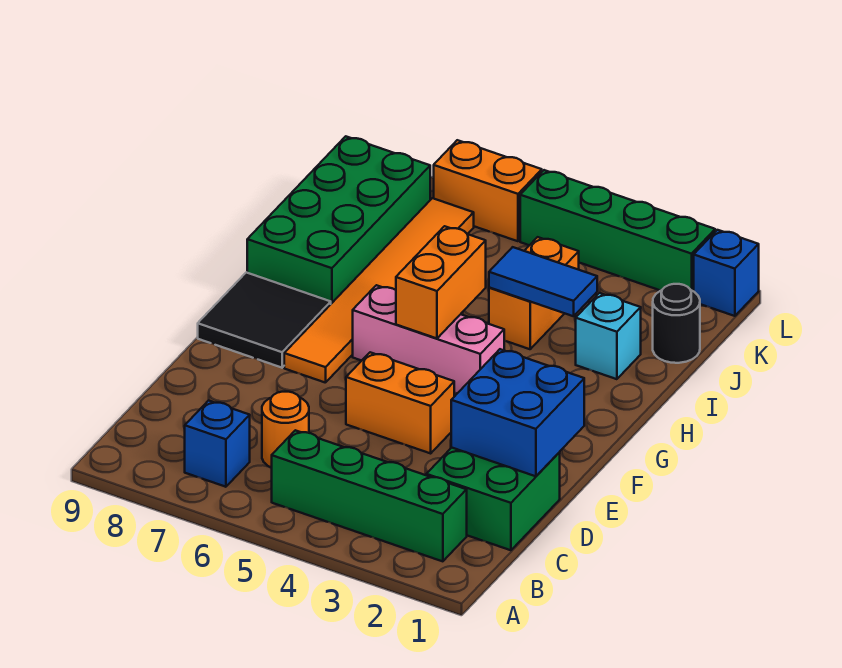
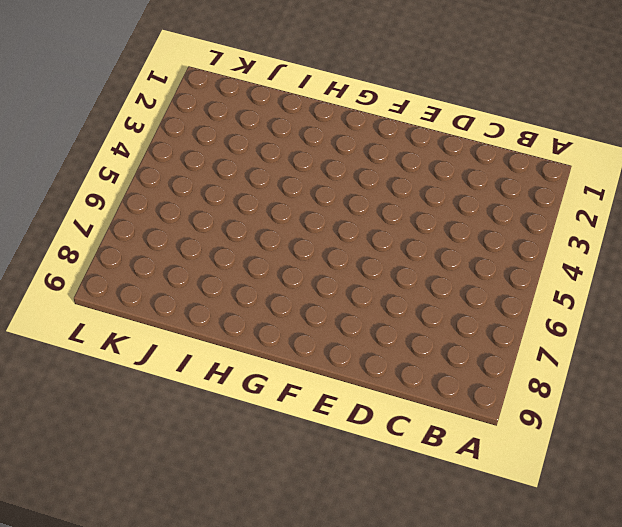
none -> green brick B2:B5 level 1
none -> blue brick B7 level 1
none -> green brick C1:D2 level 1

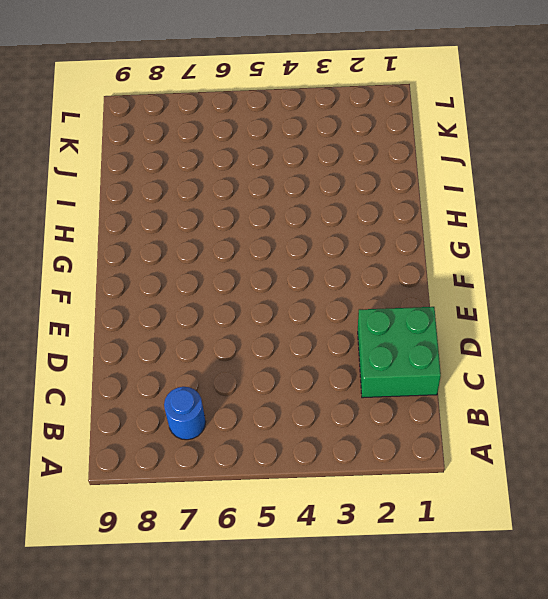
blue round brick B7 level 1 -> blue brick B7 level 1
none -> green brick B2:B5 level 1
none -> orange round brick C6 level 1
none -> orange brick E4:E5 level 1

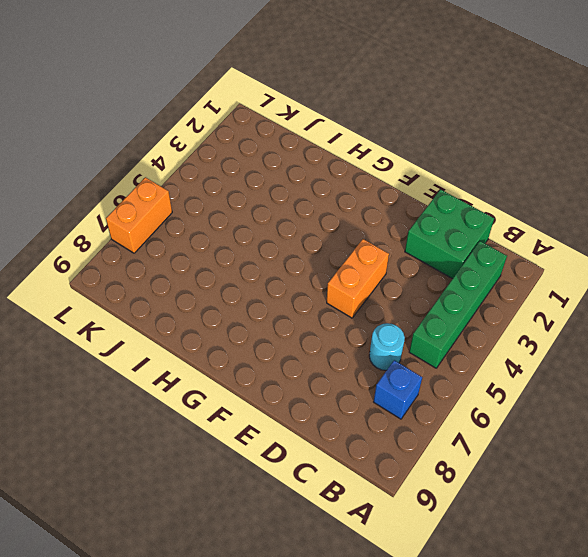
cyan round brick C6 level 1 -> orange round brick C6 level 1
none -> orange tile F7:K7 level 1
none -> black tile F8:G9 level 1
none -> pink brick G4:G6 level 1

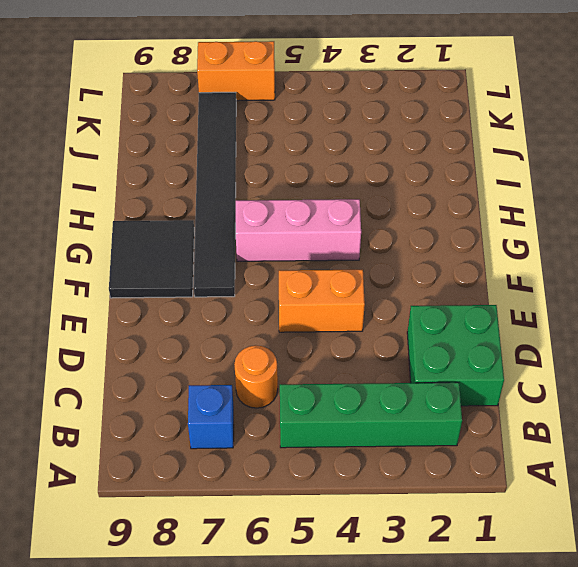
black tile F7:K7 level 1 -> orange tile F7:K7 level 1
none -> green brick H8:K9 level 1
none -> cyan brick I2 level 1
none -> orange brick I4:J4 level 1

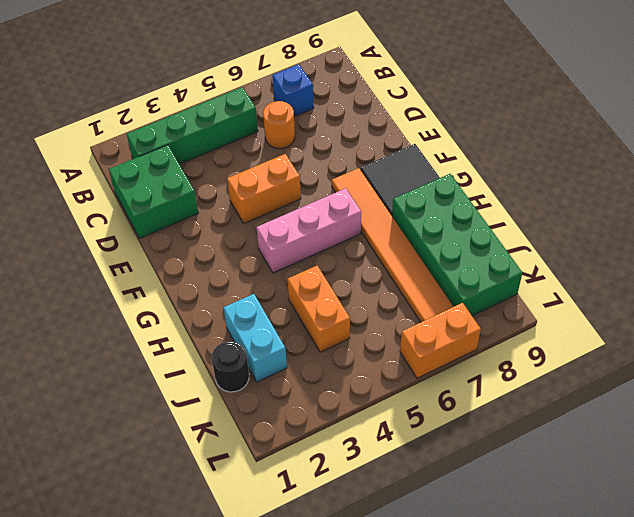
cyan brick I2:J2 level 1 -> cyan brick I2 level 1
none -> blue brick L1 level 1
none -> green brick L2:L5 level 1
none -> blue brick D1:E2 level 2

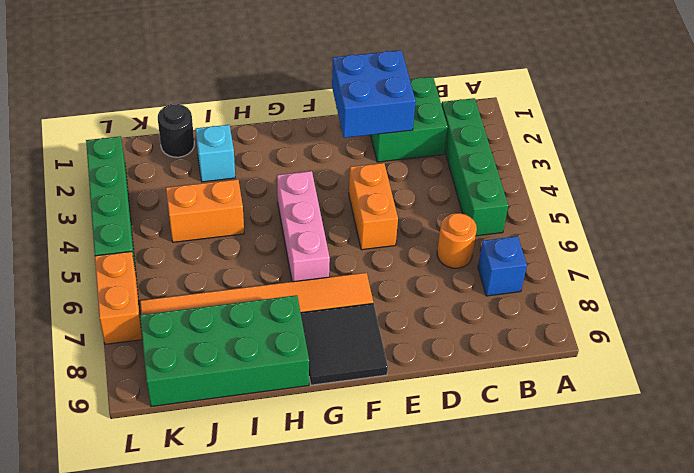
none -> blue brick L1 level 1
none -> orange brick G5:H5 level 2
none -> blue tile I3:I4 level 2

